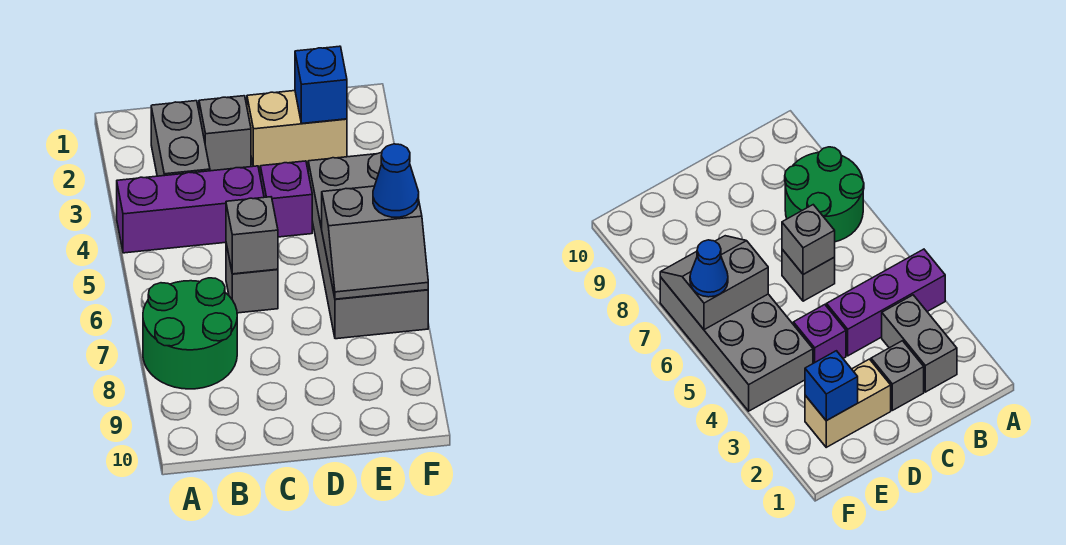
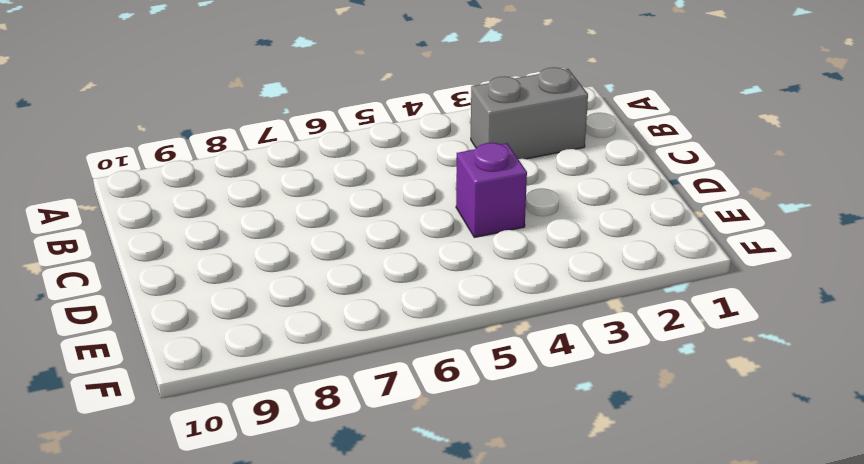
none -> purple brick A4:C4 level 1
none -> green round brick A7:B8 level 1
none -> grey brick C2 level 1

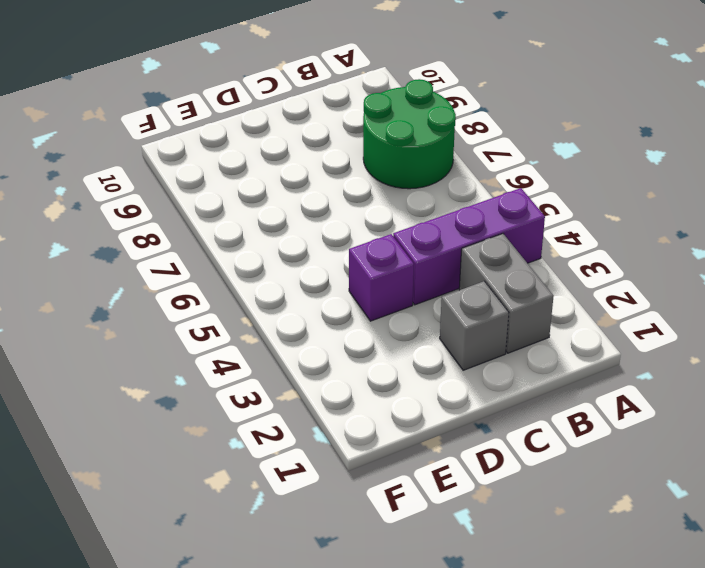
none -> grey brick C6 level 1
none -> tan brick D2:E2 level 1
none -> grey brick E4:F7 level 1

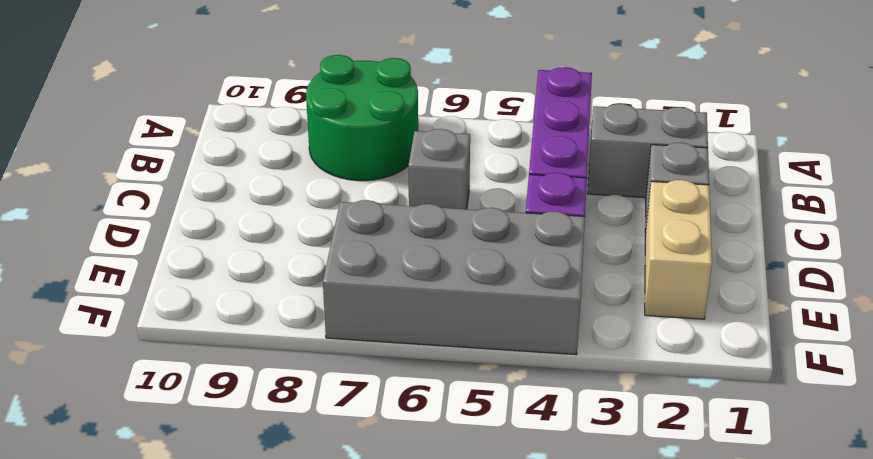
none -> grey brick C6 level 2
none -> blue brick E2 level 2
none -> grey slope E6:F7 level 2 top 6

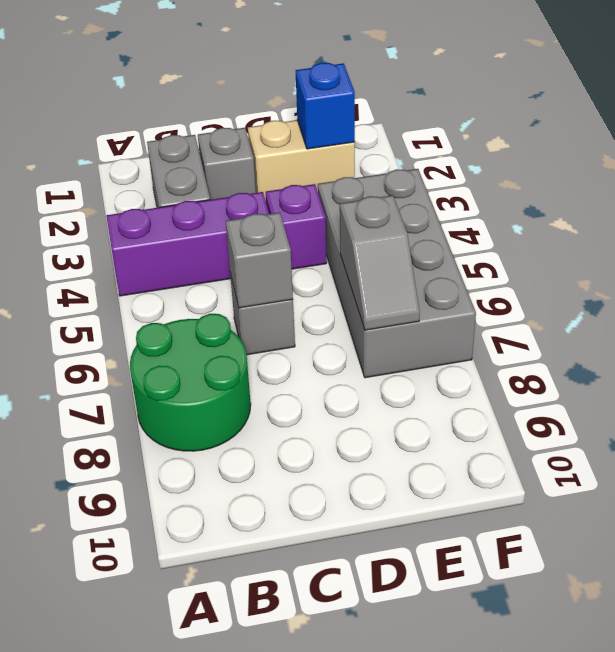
grey slope E6:E7 level 2 top 6 -> grey slope E6:F7 level 2 top 6
none -> blue cone F6 level 3

